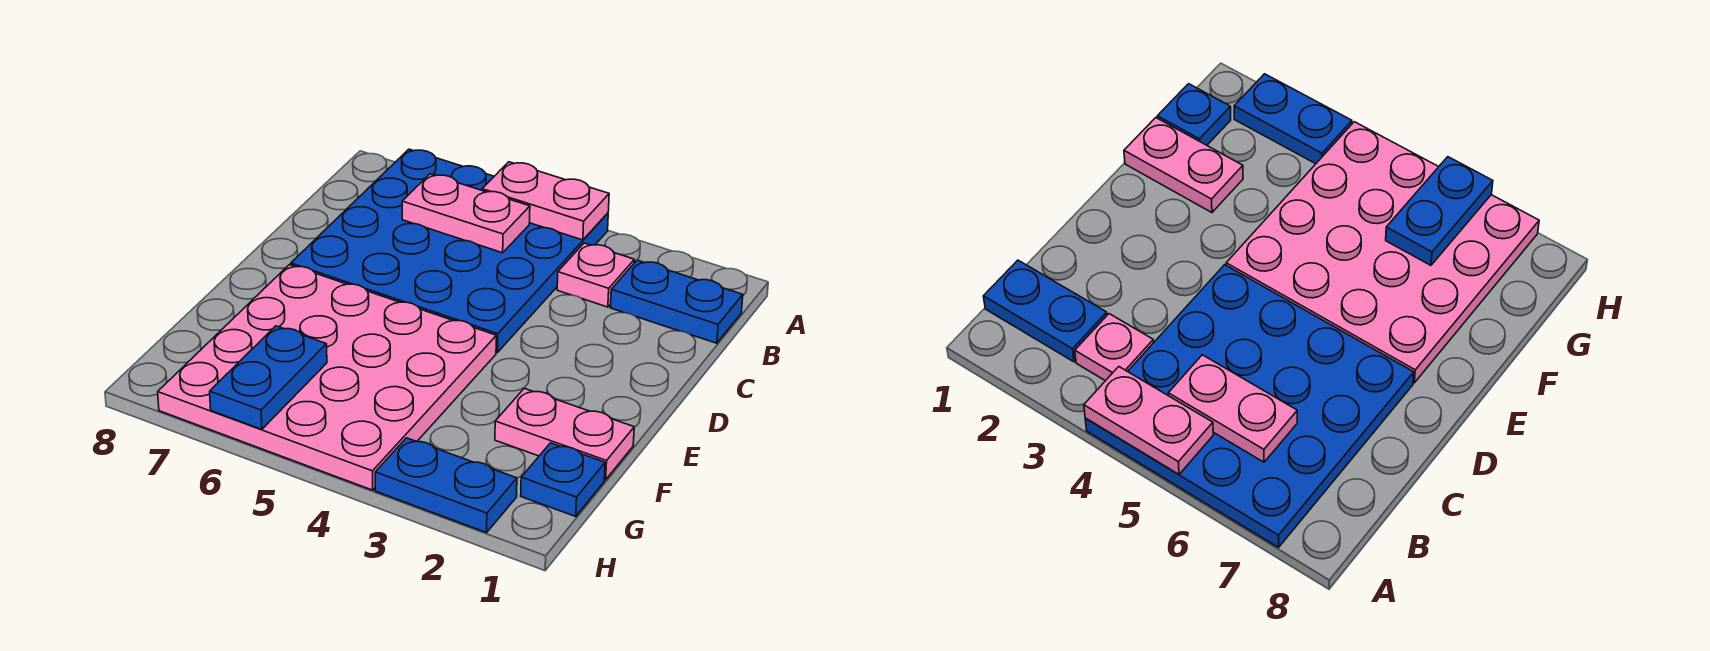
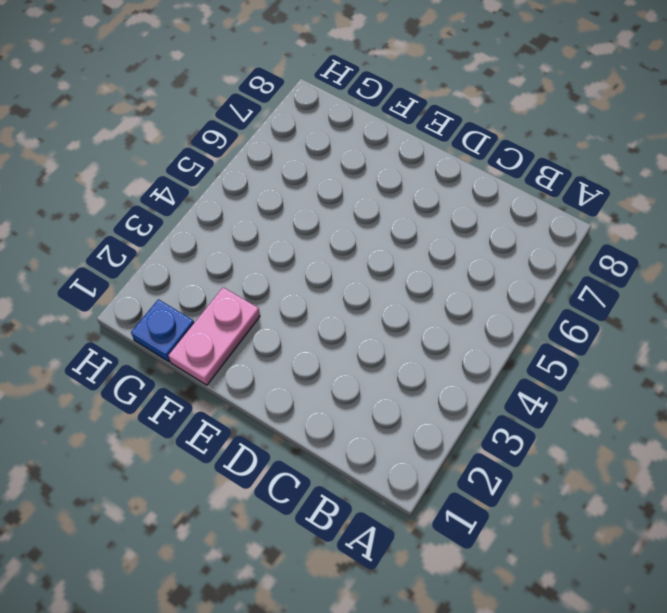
none -> blue plate A4:D7 level 1
none -> blue plate B1:B2 level 1

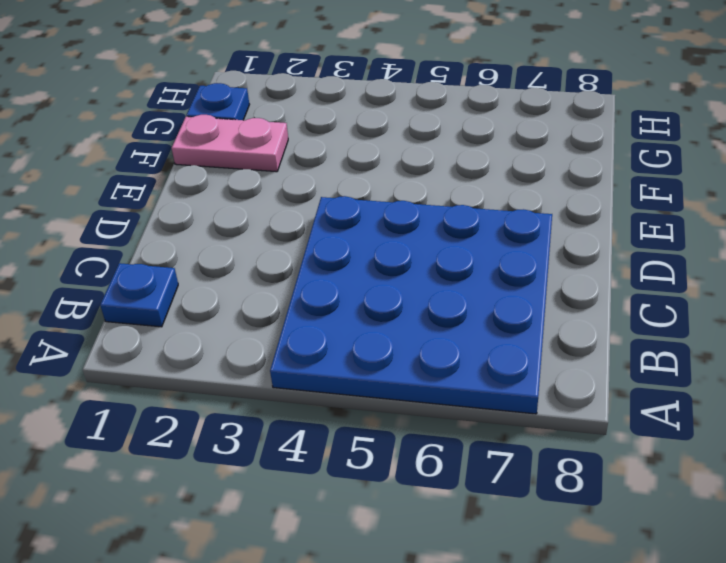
blue plate B1 level 1 -> blue plate B1:B2 level 1
none -> pink plate B3 level 1
none -> pink plate E4:H7 level 1

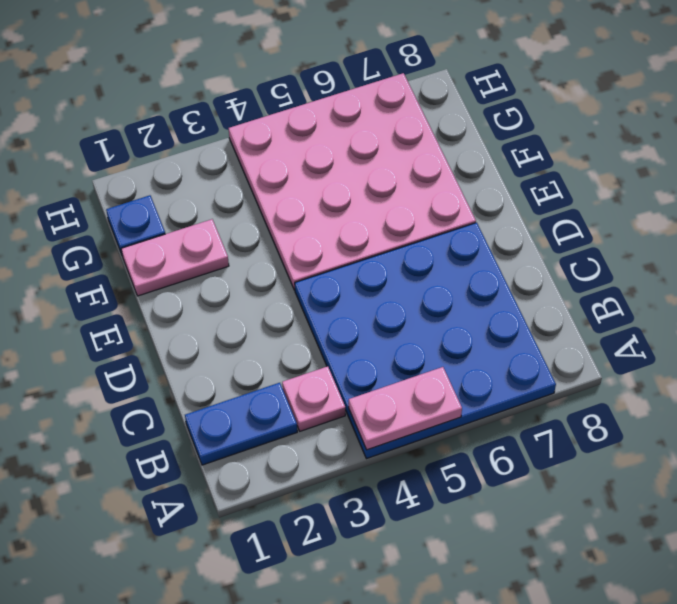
none -> blue plate H2:H3 level 1
none -> pink plate B5:B6 level 2

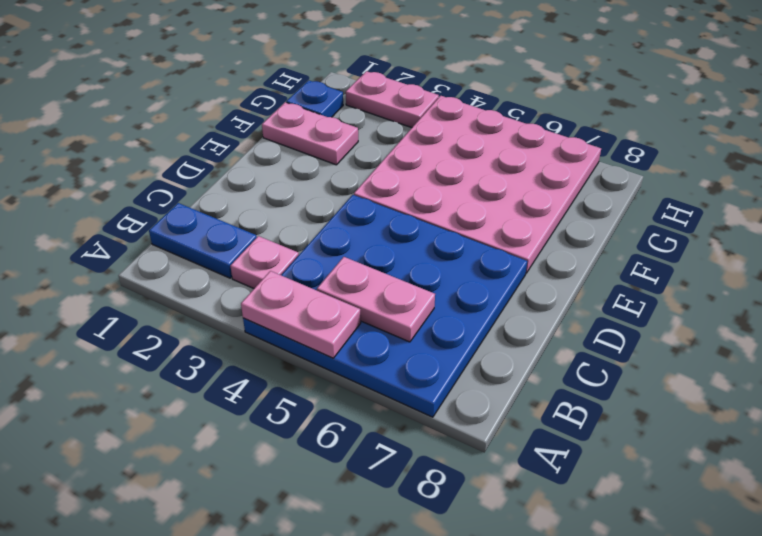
pink plate H2:H3 level 1 -> blue plate H2:H3 level 1
none -> blue plate G6:H6 level 2

